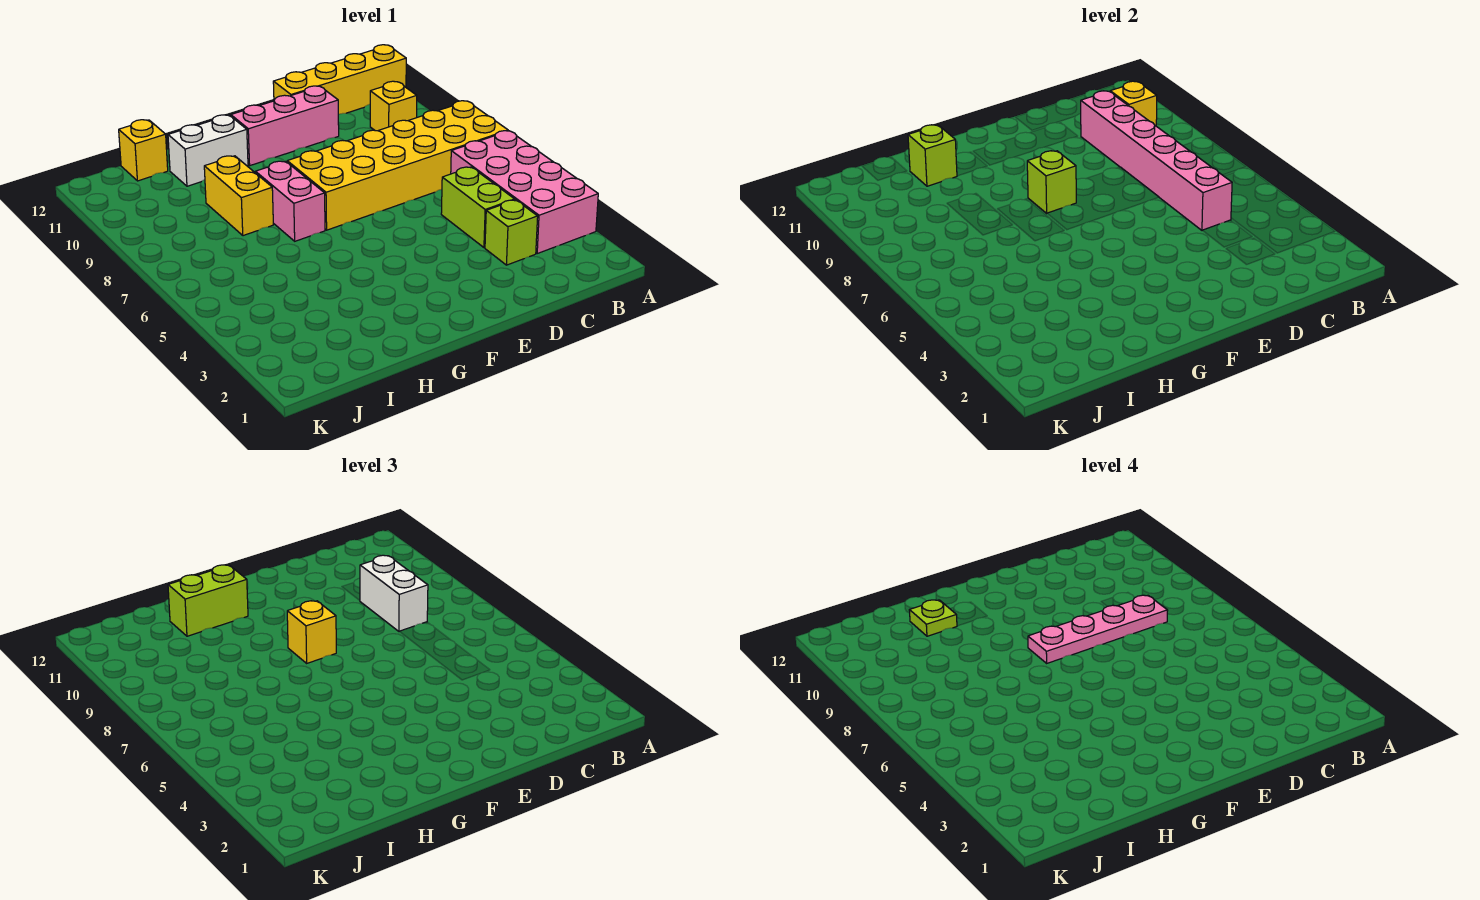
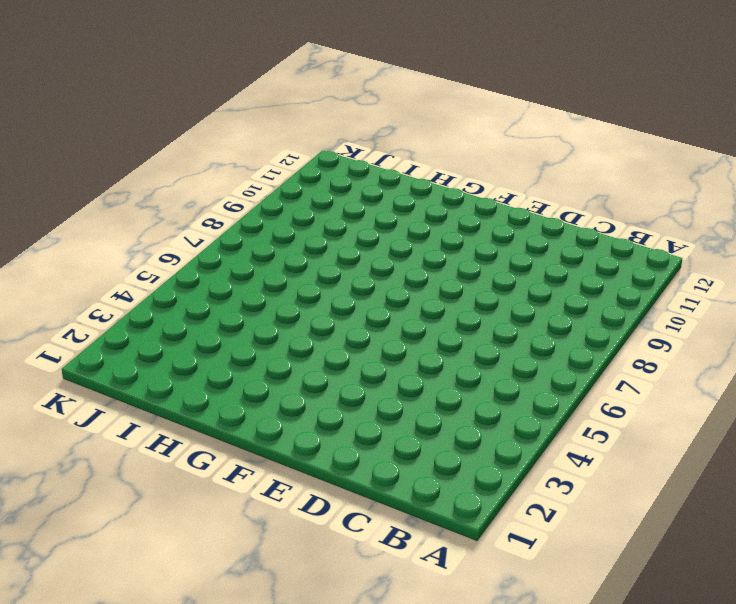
none -> pink brick A3:B6 level 1
none -> yellow brick A7:F8 level 1
none -> yellow brick A12:D12 level 1

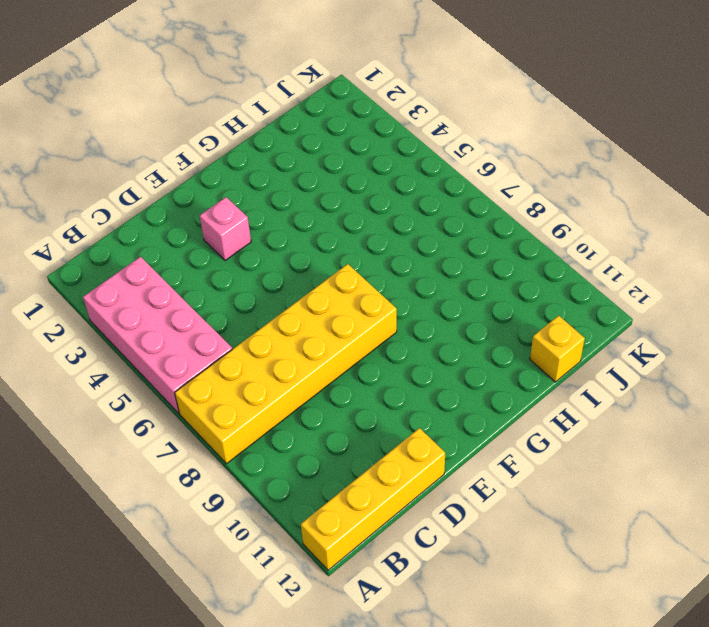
pink brick E3 level 1 -> none
none -> yellow brick B10 level 1
none -> lime brick C3 level 1
none -> lime brick C4:C5 level 1

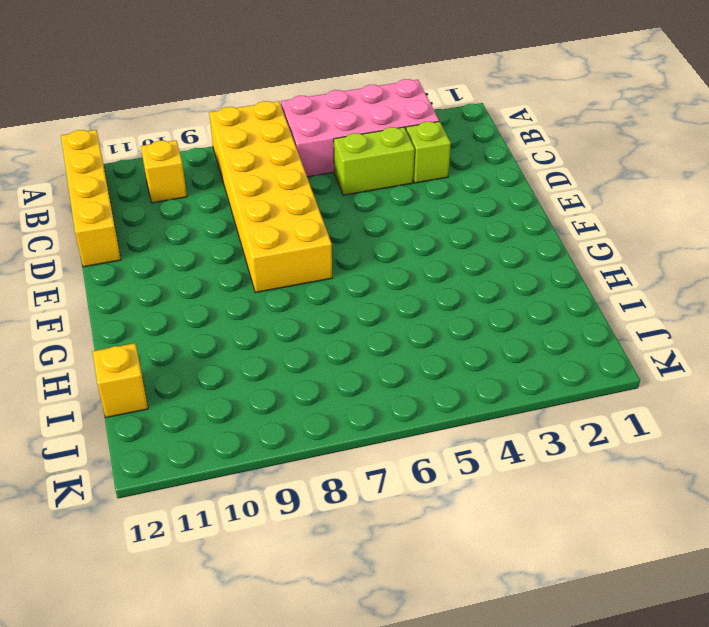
none -> pink brick D11:F11 level 1
none -> pink brick G7:G8 level 1
none -> white brick G11:H11 level 1

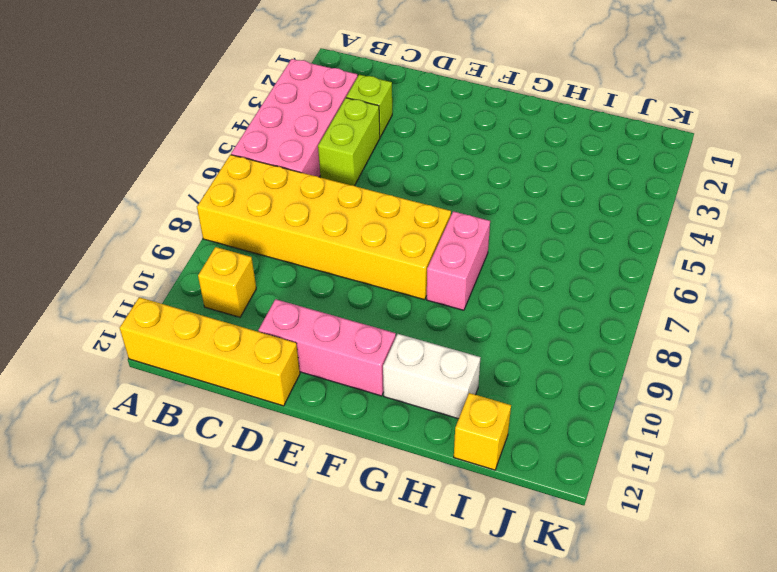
none -> yellow brick H8:H9 level 1
none -> yellow brick B10 level 2
none -> pink brick C5:C10 level 2

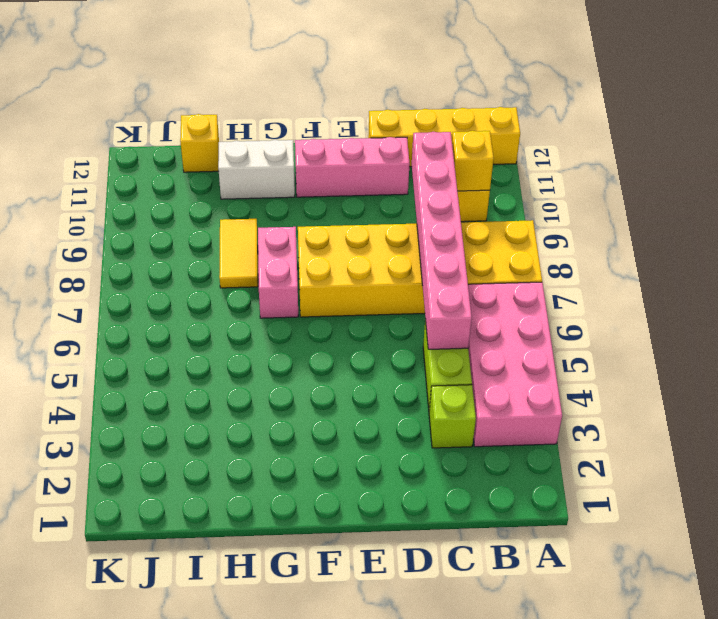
yellow tile H8:H9 level 1 -> yellow brick H8:H9 level 1
none -> lime brick F8 level 2
none -> lime brick H11 level 2
none -> white brick C8:C9 level 3

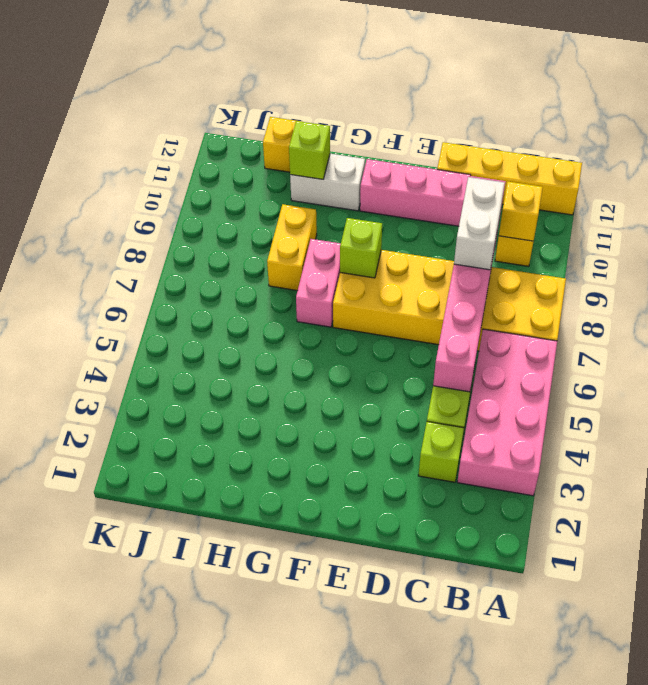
none -> yellow brick F8 level 3
none -> lime brick G11:H11 level 3
none -> pink plate C8:F8 level 4

